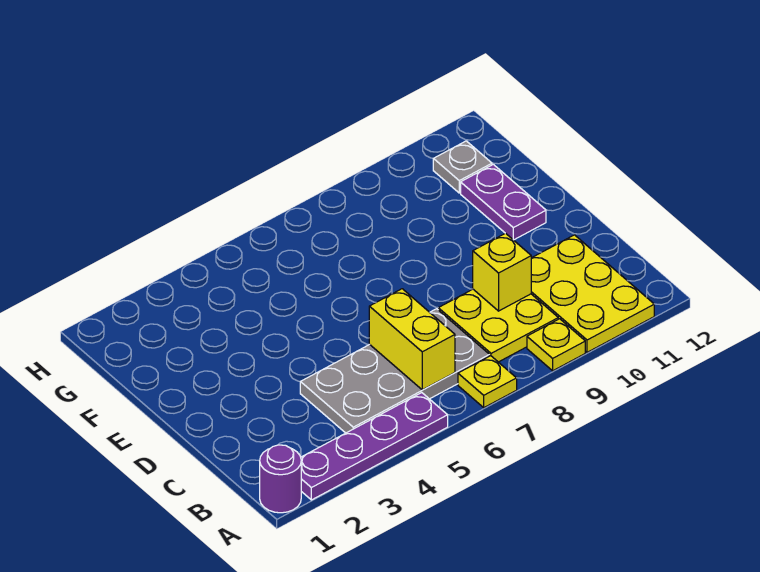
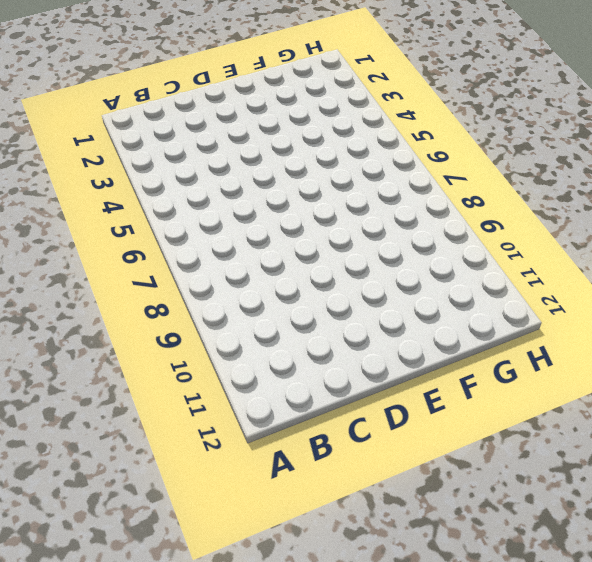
none -> purple round brick A1 level 1
none -> purple plate A2:A5 level 1

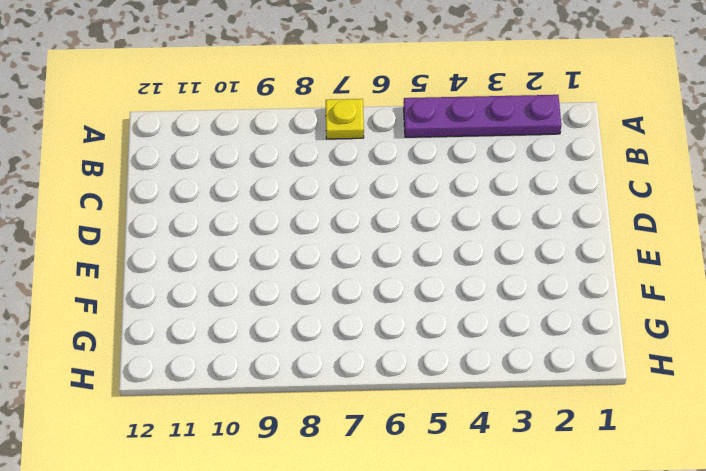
none -> purple round brick A1 level 1
none -> yellow plate A9 level 1

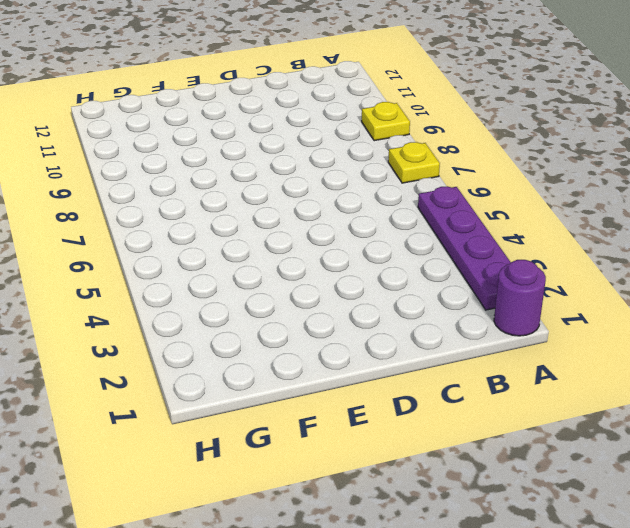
none -> yellow plate A10:C11 level 1
none -> grey plate B4:C7 level 1

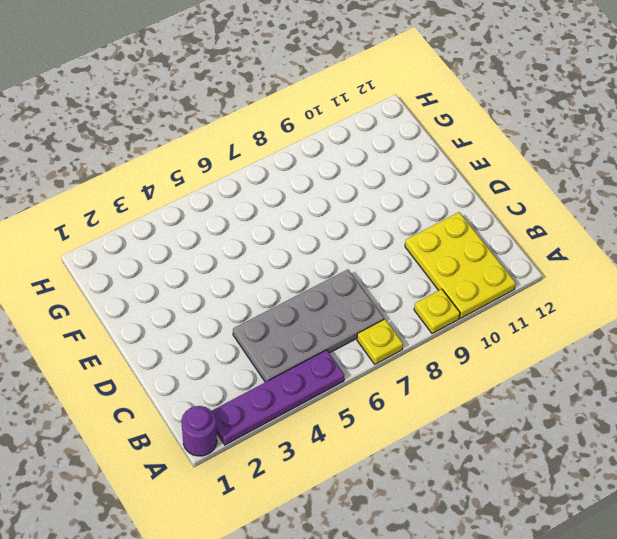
none -> yellow plate B8:C9 level 1
none -> purple plate E11:F11 level 1

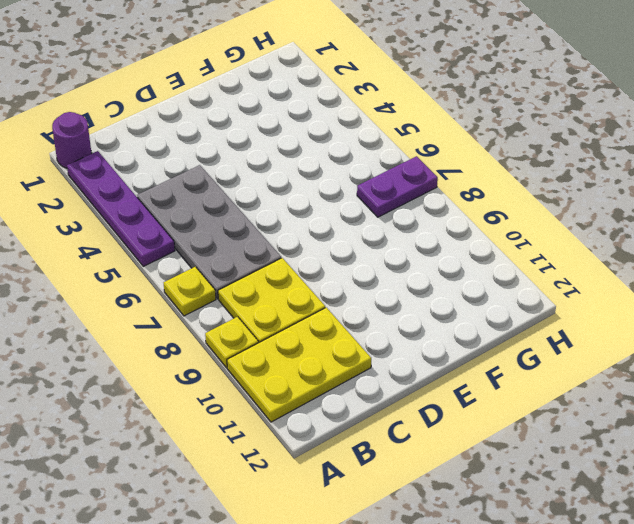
purple plate G7:H7 level 1 -> purple plate E11:F11 level 1
none -> grey plate G11 level 1
none -> yellow brick B6:C6 level 2

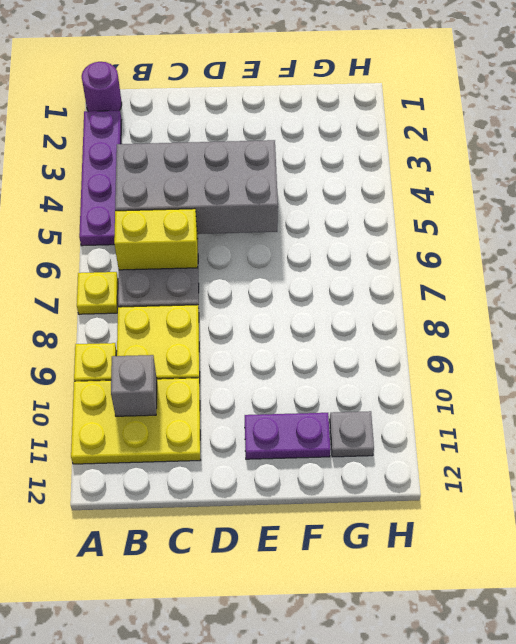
grey brick B4:E5 level 2 -> none
grey brick B10 level 2 -> none
none -> yellow brick C9 level 2

